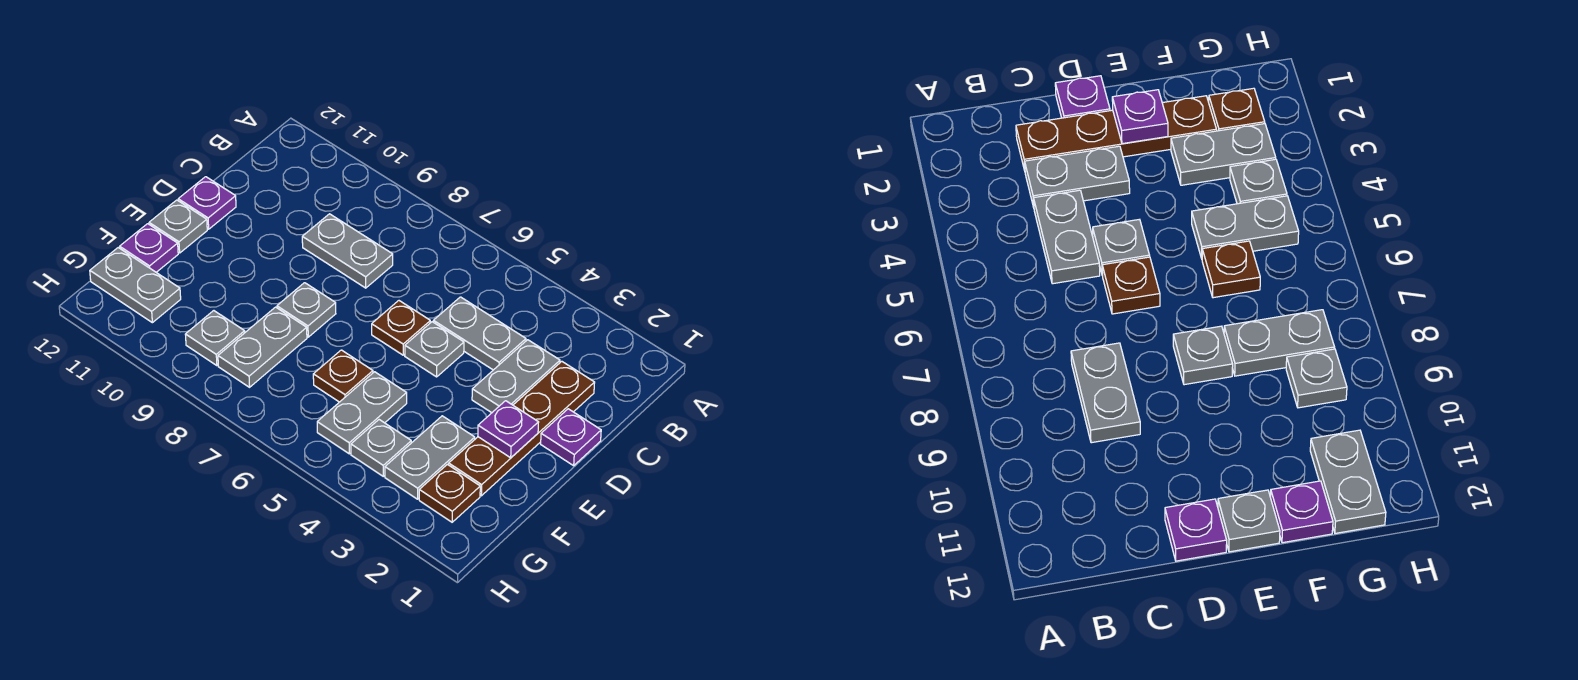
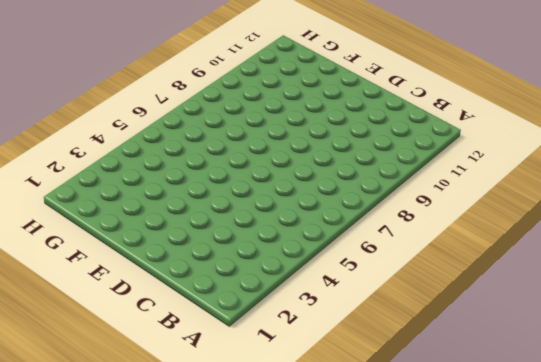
none -> brown plate C2:F2 level 1
none -> grey plate C3:D3 level 1
none -> grey plate C4:C5 level 1

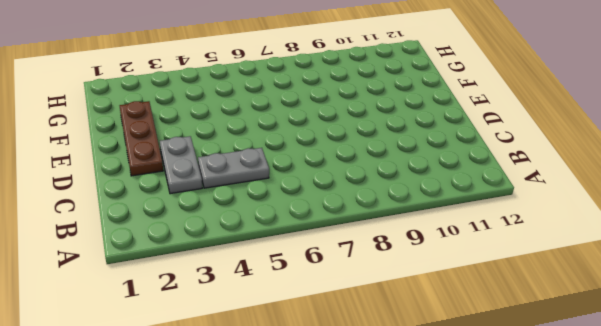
brown plate D2:F2 level 1 -> brown plate C2:F2 level 1
none -> grey plate C8:C9 level 1
none -> purple plate D1 level 1
none -> grey plate D5 level 1

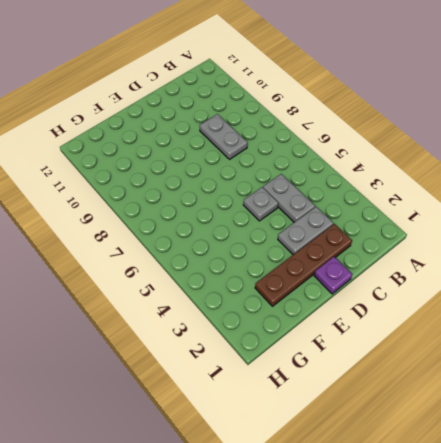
none -> brown plate D6 level 1
none -> purple plate D12 level 1
none -> grey plate E8 level 1

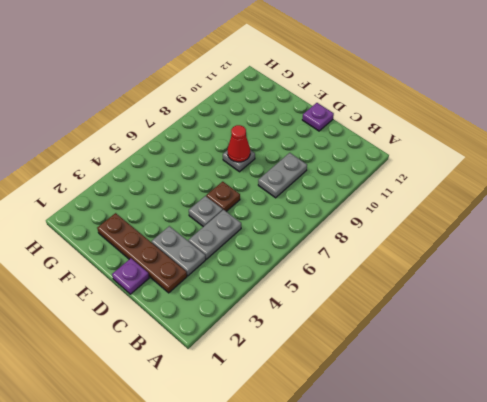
red cone E8 level 2 -> none
none -> grey plate E12 level 1
none -> grey plate F3:G3 level 1
none -> grey plate F5:G5 level 1

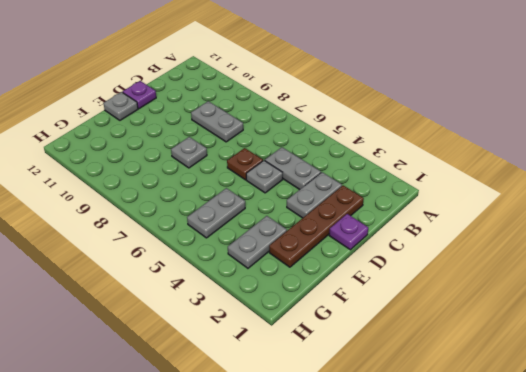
none -> brown plate F6 level 1
none -> grey plate F8:G8 level 1
none -> purple plate F12 level 1

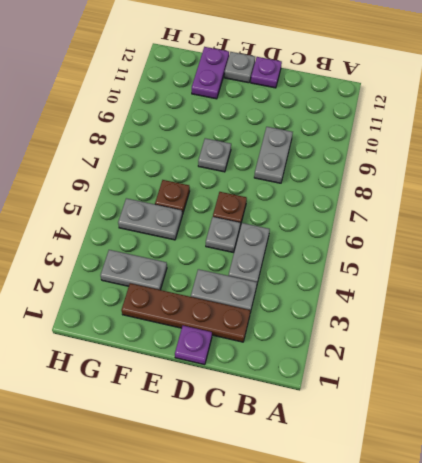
purple plate F11:F12 level 1 -> purple plate F12 level 1
none -> grey plate F8:G8 level 1
none -> brown plate G2 level 1
none -> grey plate G4 level 1

